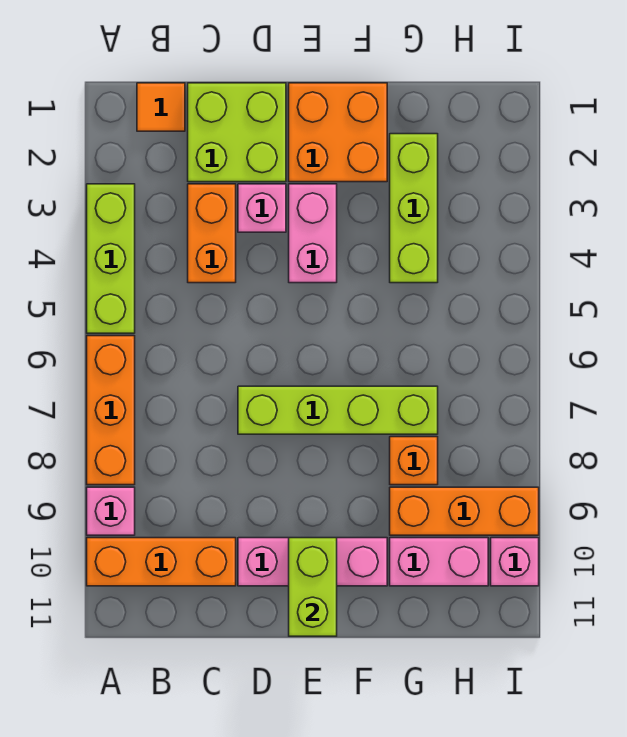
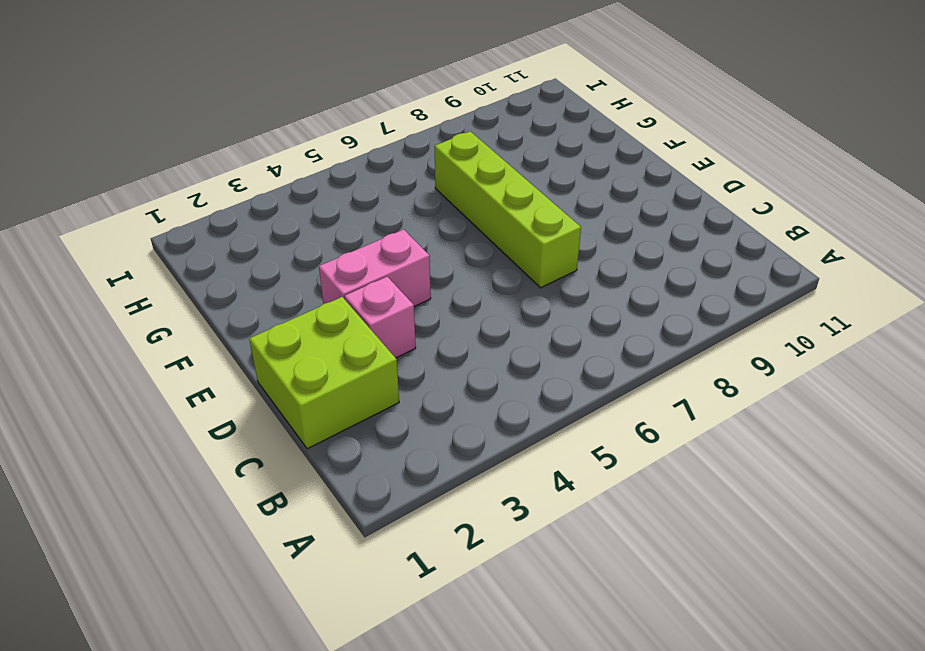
none -> lime brick A3:A5 level 1
none -> orange brick A6:A8 level 1
none -> pink brick A9 level 1

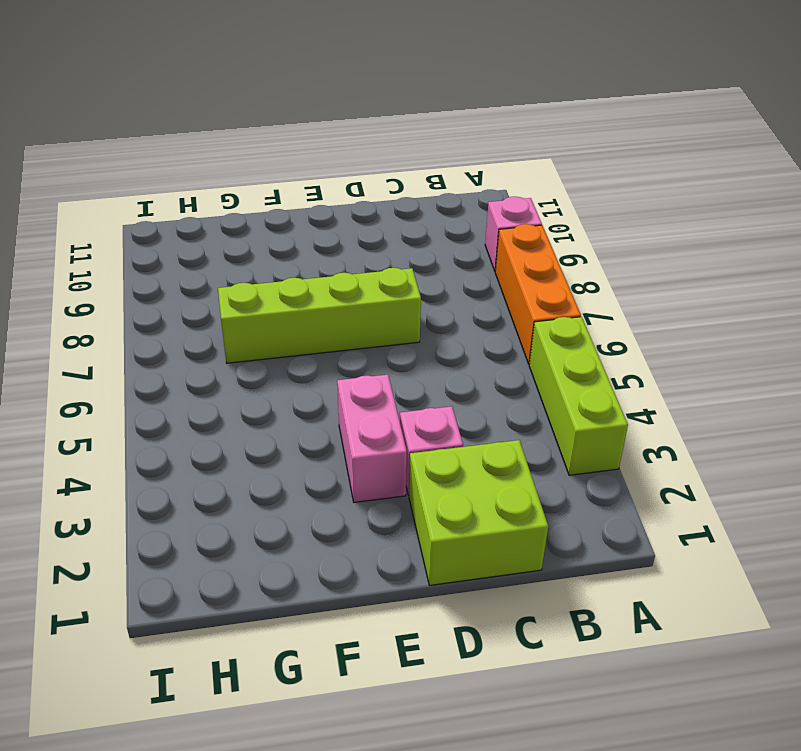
none -> orange brick A10:C10 level 1
none -> orange tile B1 level 1
none -> orange brick C3:C4 level 1

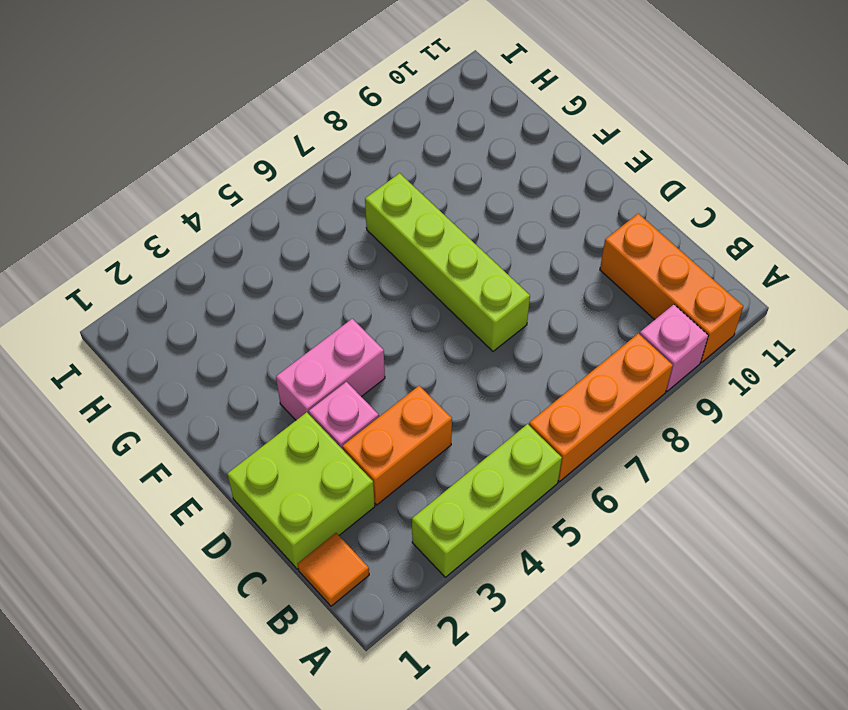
none -> pink brick D10:F10 level 1
none -> orange brick E1:F2 level 1
none -> lime brick G2:G4 level 1

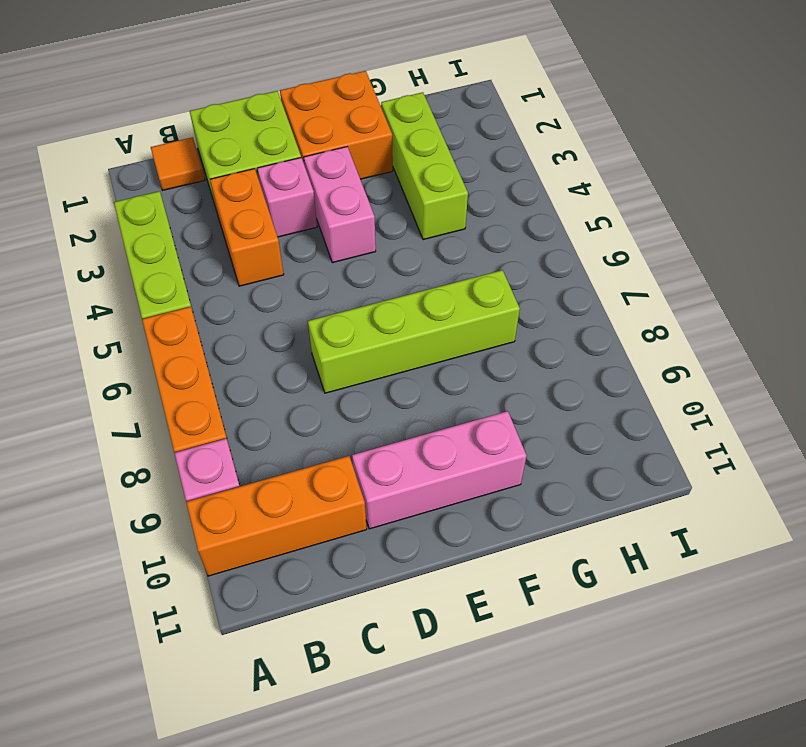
none -> orange brick G8 level 1
none -> orange brick G9:I9 level 1
none -> pink brick G10:H10 level 1

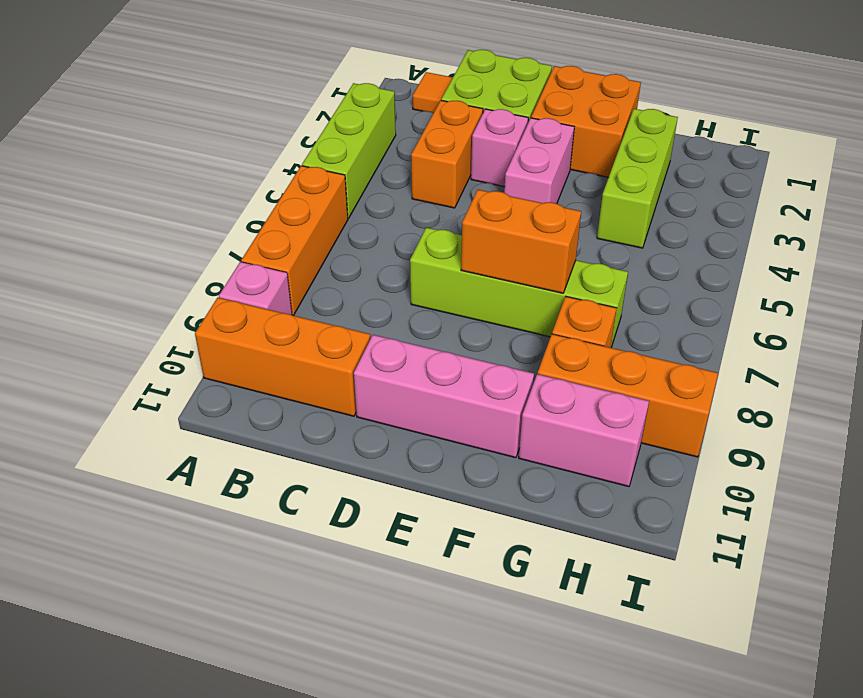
orange brick E7:F7 level 2 -> none
none -> pink brick I10 level 1
none -> lime brick E10:E11 level 2

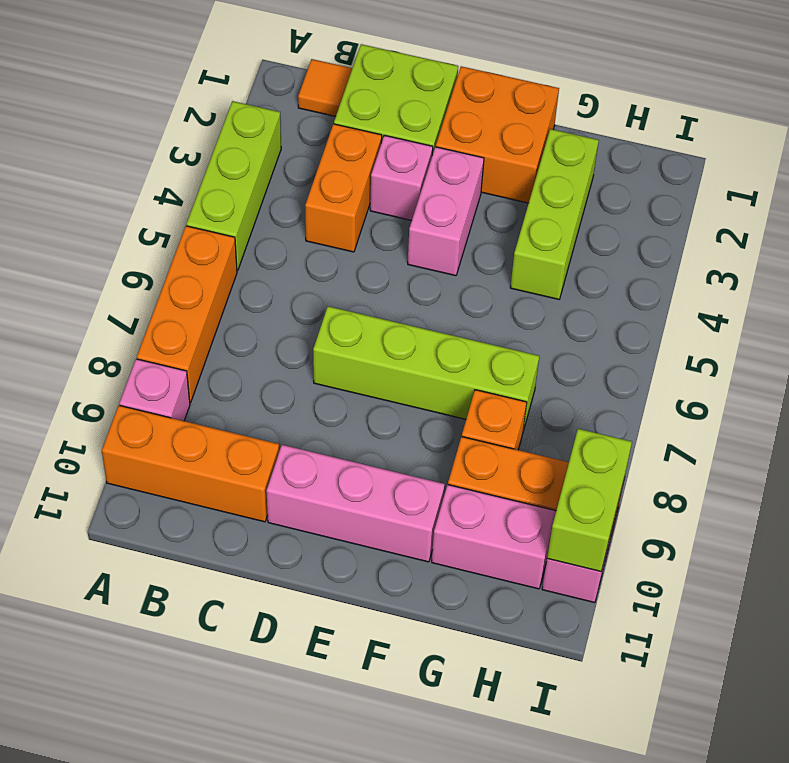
lime brick I9:I10 level 2 -> lime brick E10:E11 level 2

